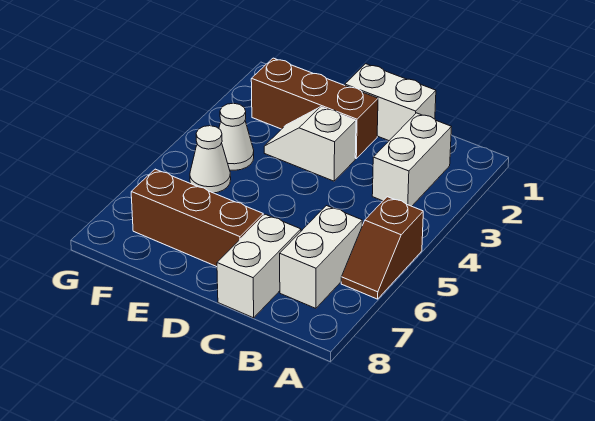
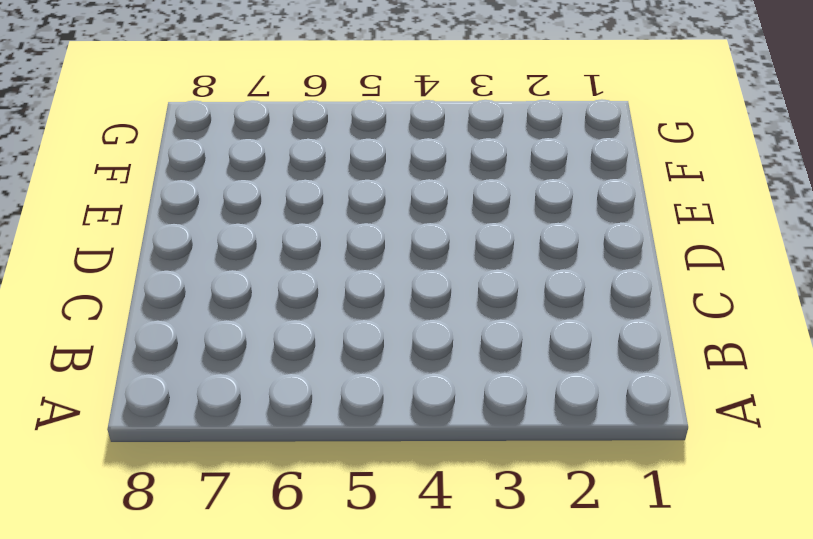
none -> brown slope A5:A6 level 1 top 5
none -> white brick B2:B3 level 1

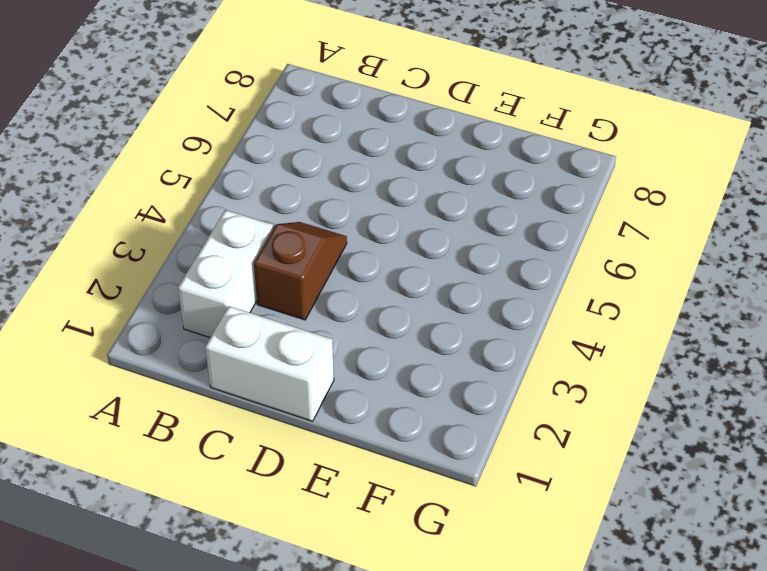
brown slope C3:C4 level 1 top 3 -> brown slope A5:A6 level 1 top 5
none -> white brick B6:B7 level 1
none -> white brick C7:C8 level 1

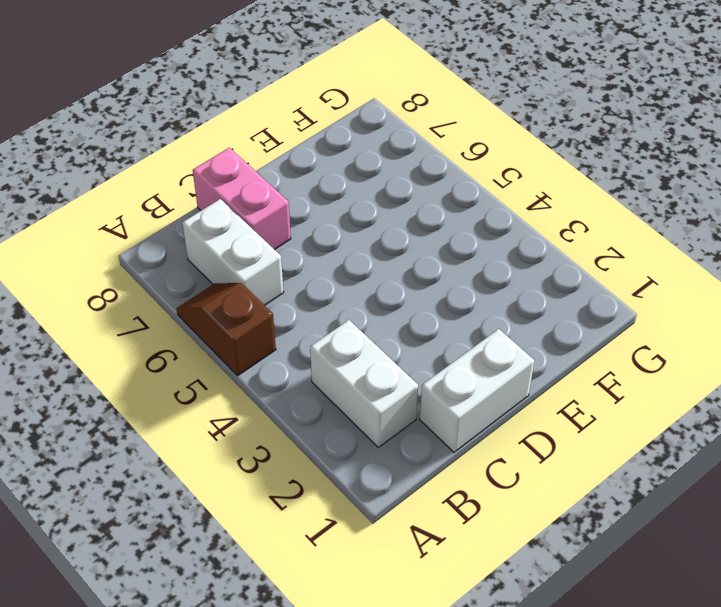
pink brick C7:C8 level 1 -> white brick C7:C8 level 1
none -> brown brick D2:F2 level 1
none -> white slope D3:E3 level 1 top D

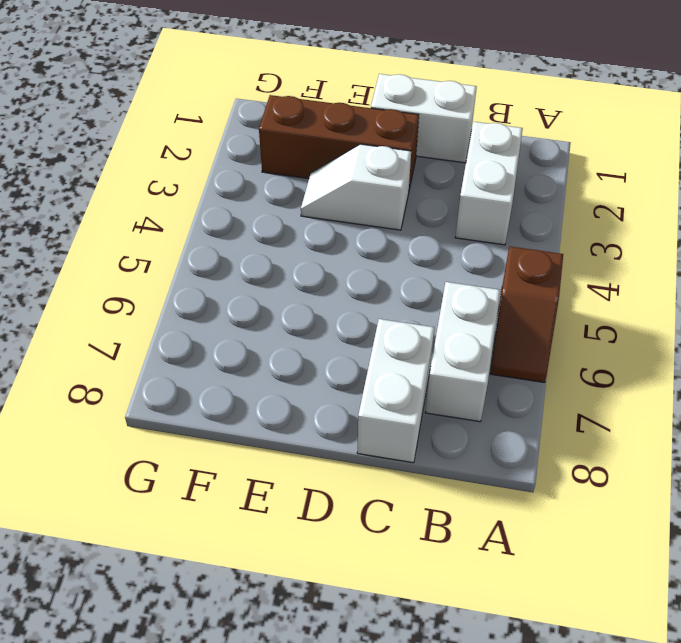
none -> brown brick D7:F7 level 1
none -> white cone F4 level 1

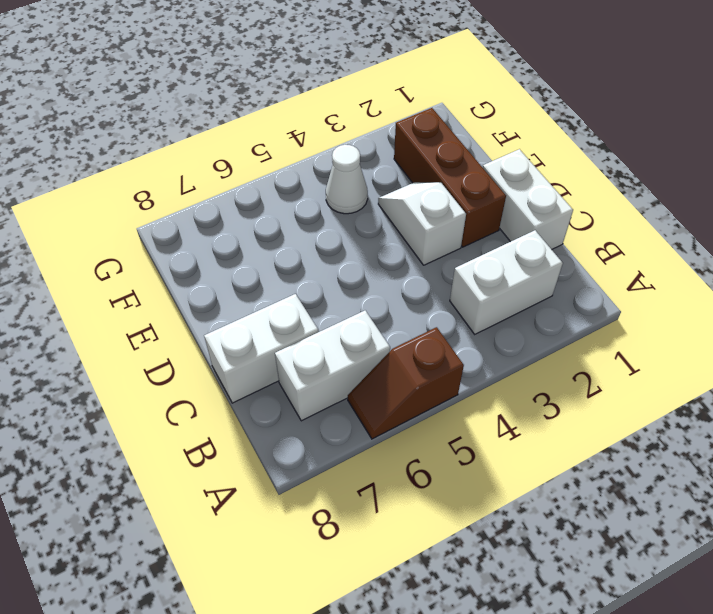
none -> brown brick D7:F7 level 1
none -> white cone F5 level 1

